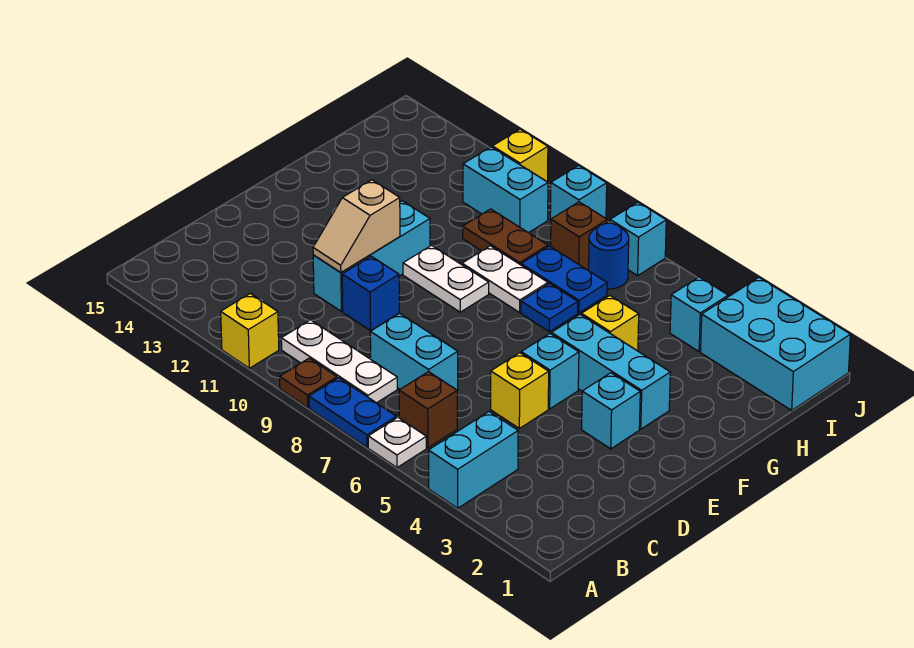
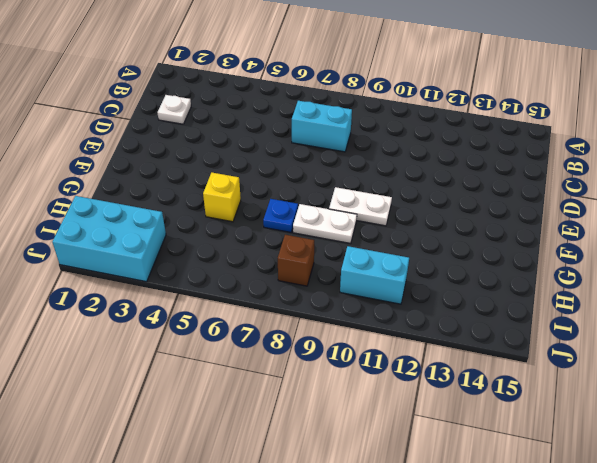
white plate C2 level 1 -> white plate A6 level 1
none -> cyan brick A4:B4 level 1
none -> blue plate A7:A8 level 1
none -> brown plate A9 level 1

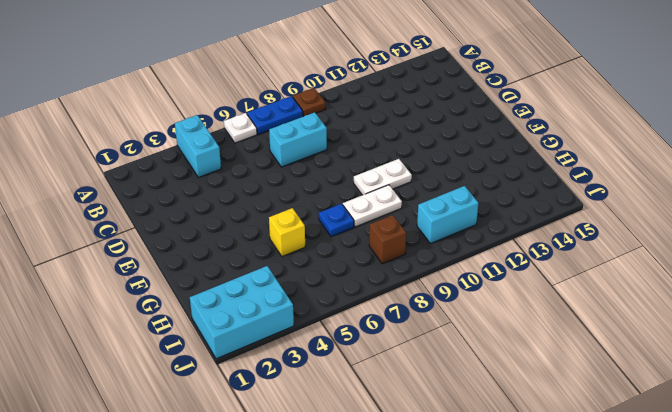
none -> yellow brick A11 level 1
none -> brown brick B6 level 1
none -> white plate B8:B10 level 1

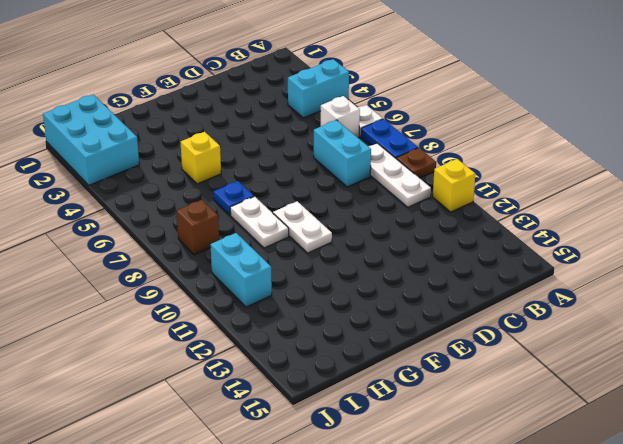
white brick B6 level 1 -> brown brick B6 level 1
none -> yellow brick D5 level 1
none -> blue brick D10 level 1
none -> cyan brick D11:F11 level 1

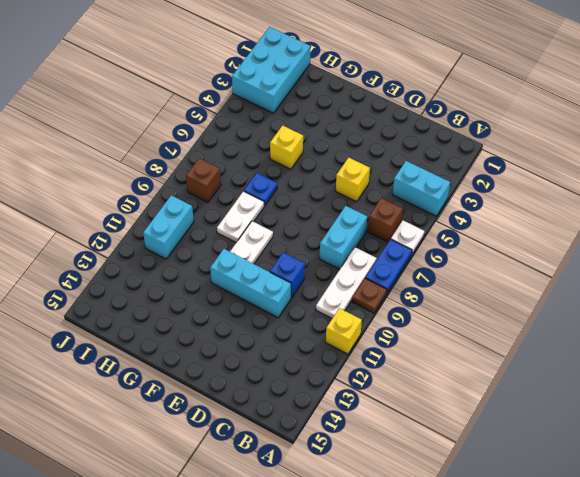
none -> cyan brick E3 level 1
none -> cyan brick E5 level 1
none -> cyan brick F3:F5 level 1

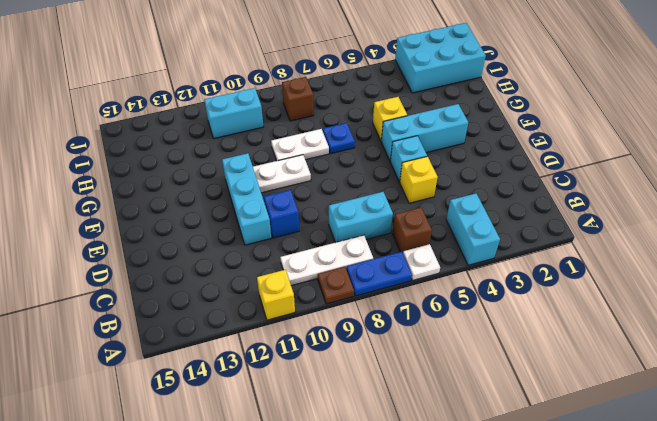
none -> cyan brick E3 level 1
none -> blue plate H7:H8 level 1
none -> brown plate H9:H10 level 1

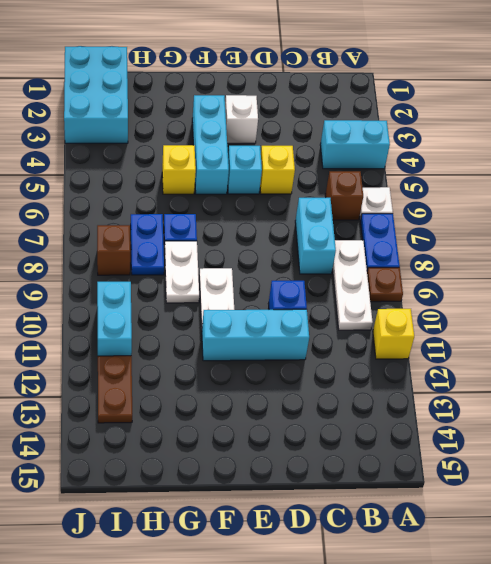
white brick E3 level 1 -> cyan brick E3 level 1
brown plate I12:I13 level 1 -> brown plate H9:H10 level 1
none -> cyan brick I4 level 1
none -> blue round brick I7 level 1
none -> cyan brick J7 level 1

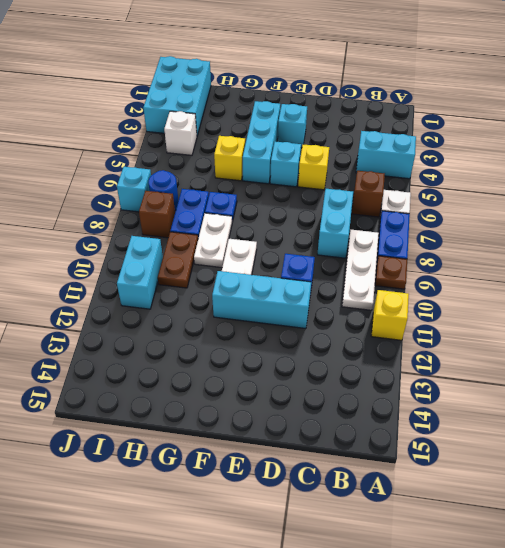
white brick I4 level 1 -> cyan brick I4 level 1
none -> cyan brick J9 level 1
none -> yellow brick J11 level 1
none -> tan slope D11:E11 level 2 top E

